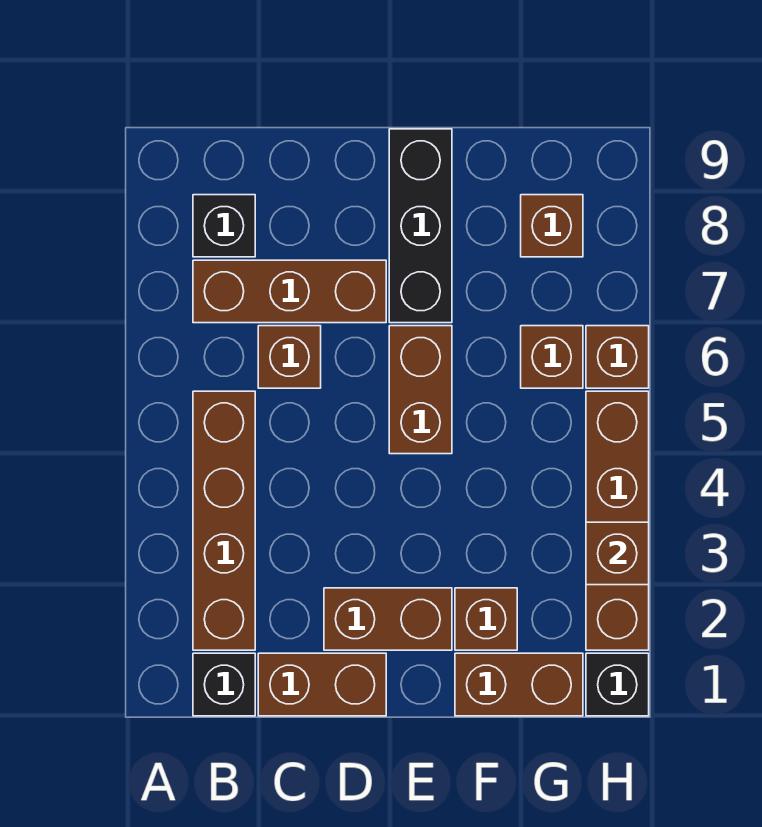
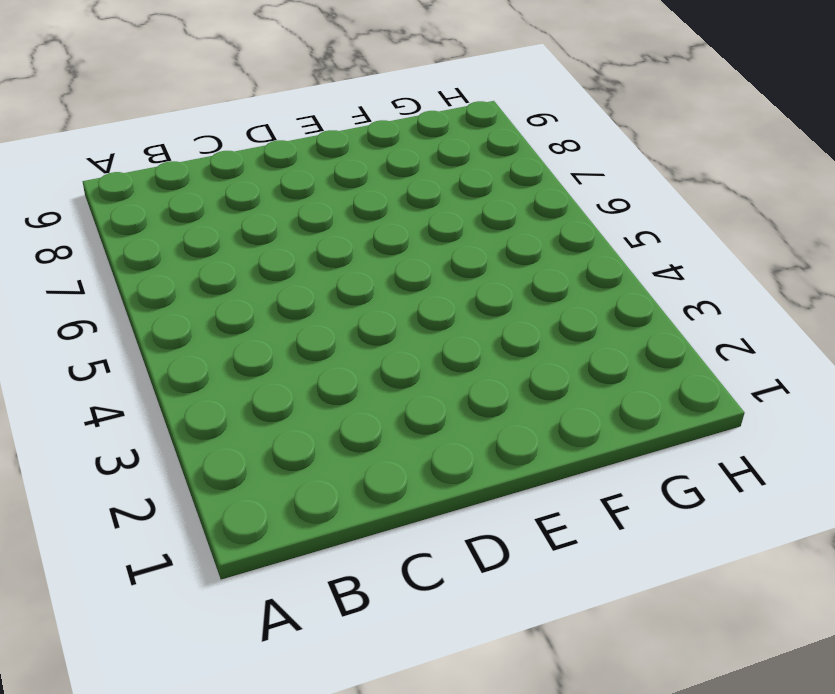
none -> black brick B1 level 1
none -> brown brick B2:B5 level 1
none -> brown brick B7:D7 level 1

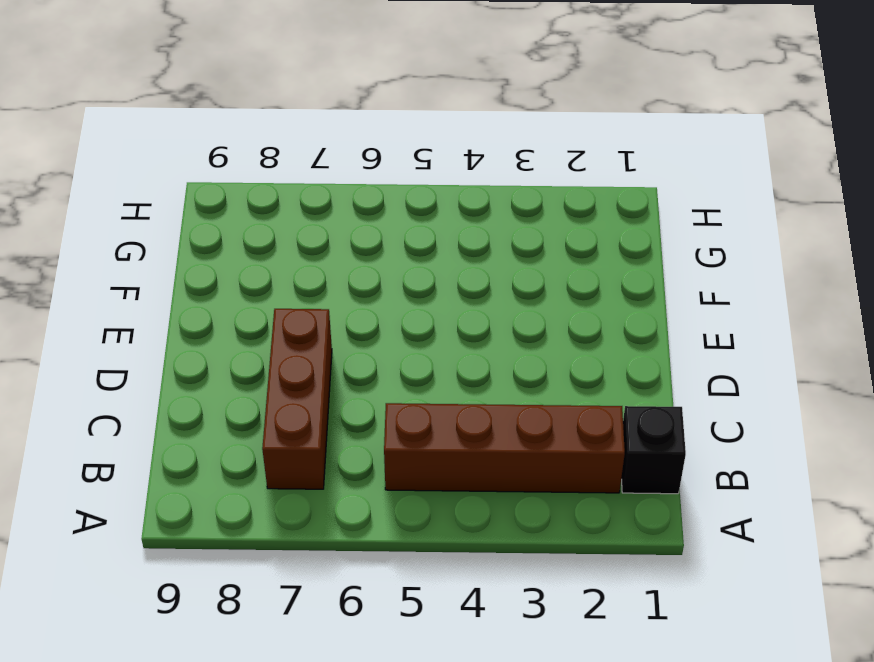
none -> black brick B8 level 1
none -> brown brick C1:D1 level 1
none -> brown brick C6 level 1

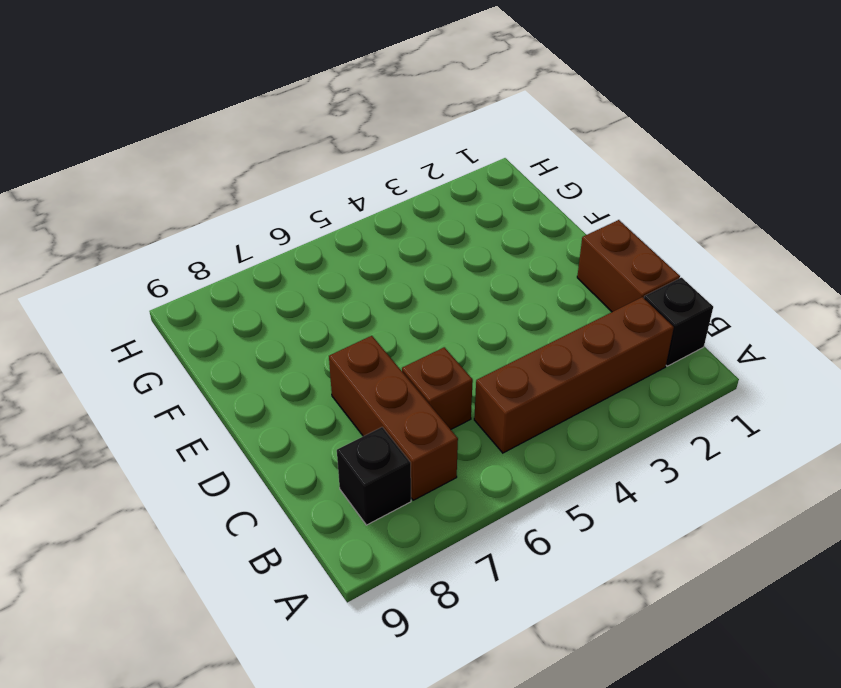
none -> brown brick D2:E2 level 1
none -> brown brick E5:E6 level 1
none -> black brick E7:E9 level 1

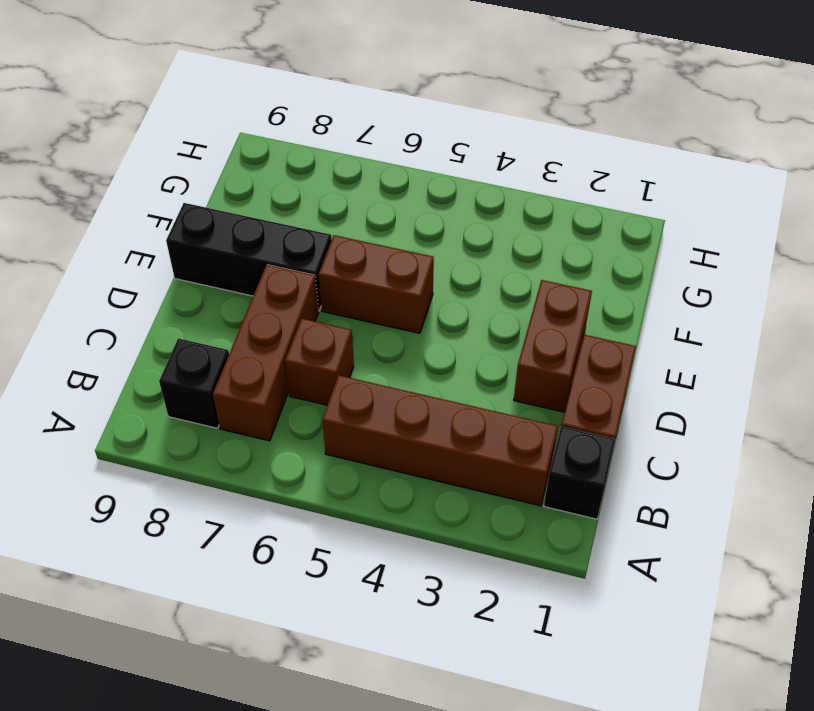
none -> brown brick F1:G1 level 1
none -> brown brick F2 level 1
none -> brown brick G6 level 1

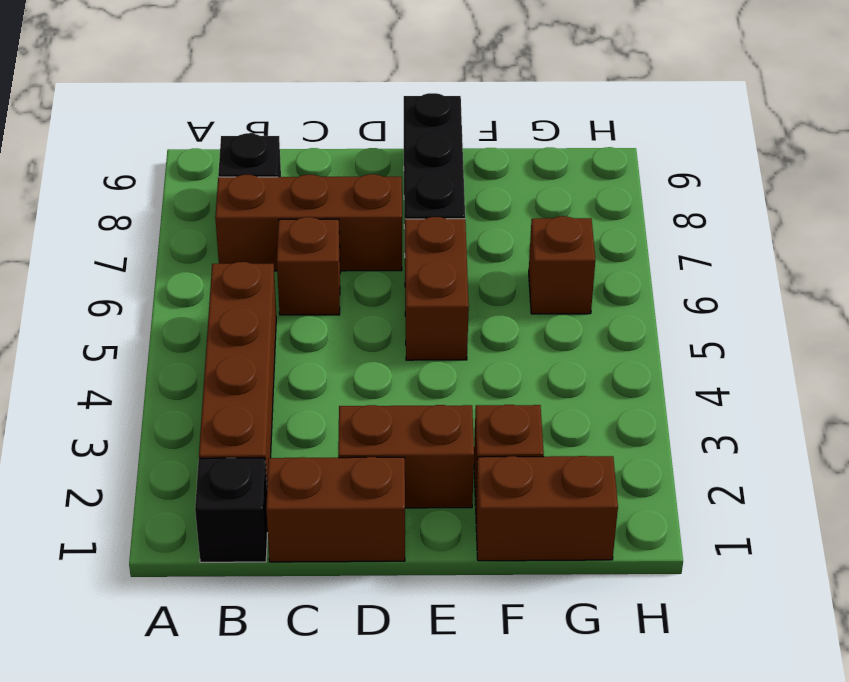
none -> brown brick G8 level 1
none -> black brick H1 level 1
none -> brown brick H2:H5 level 1

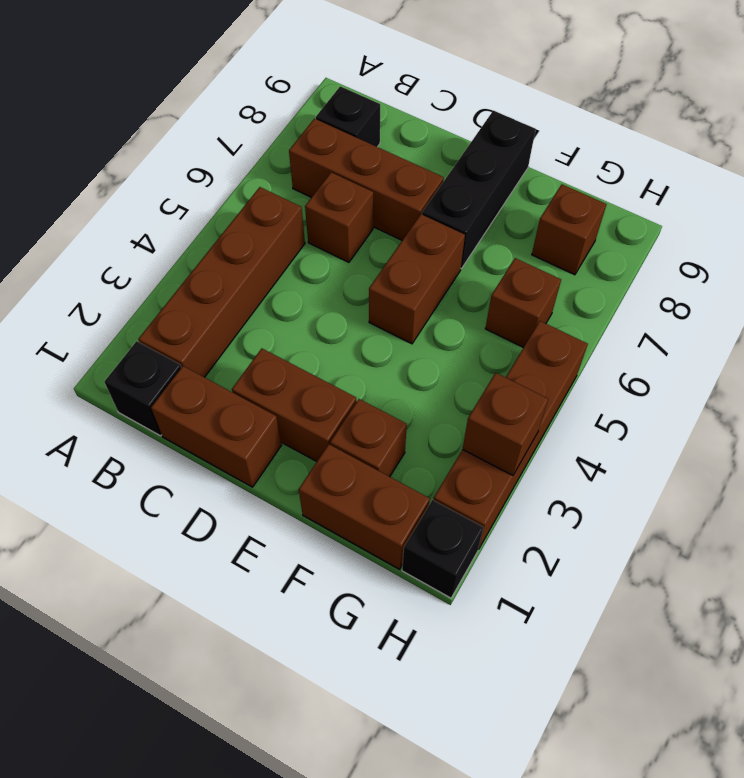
none -> brown brick H6 level 1

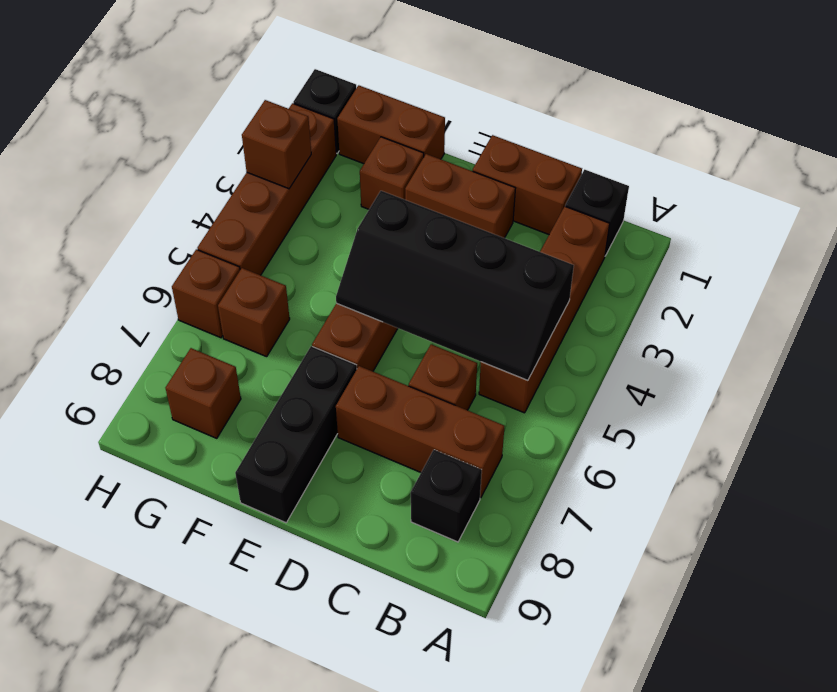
black slope B4:E5 level 2 top 4 -> none

